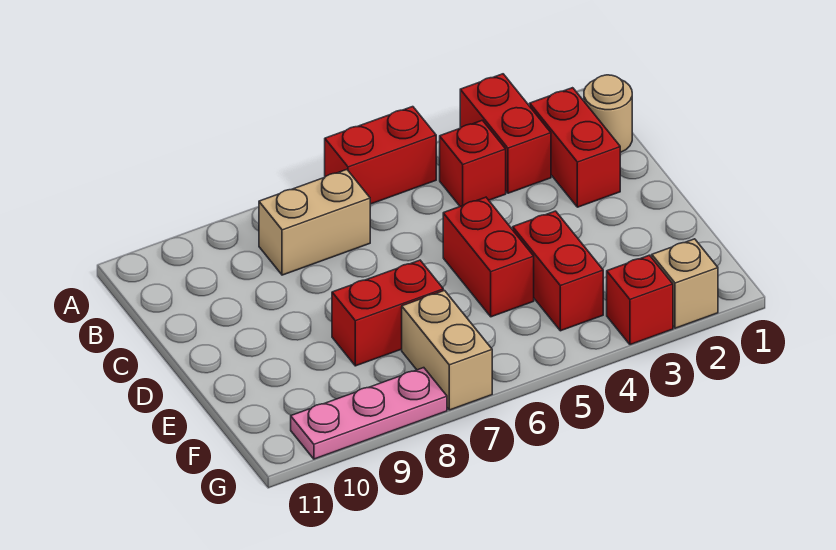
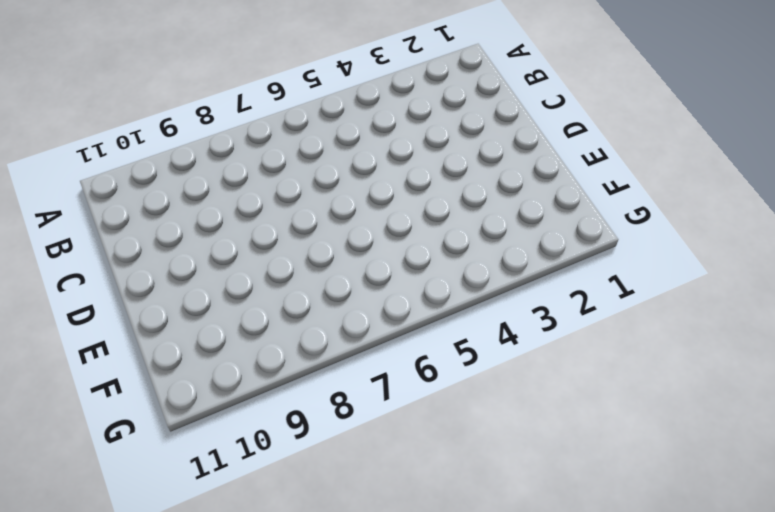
none -> red brick A3:B3 level 1
none -> red brick A5:A6 level 1
none -> tan round brick B1 level 1

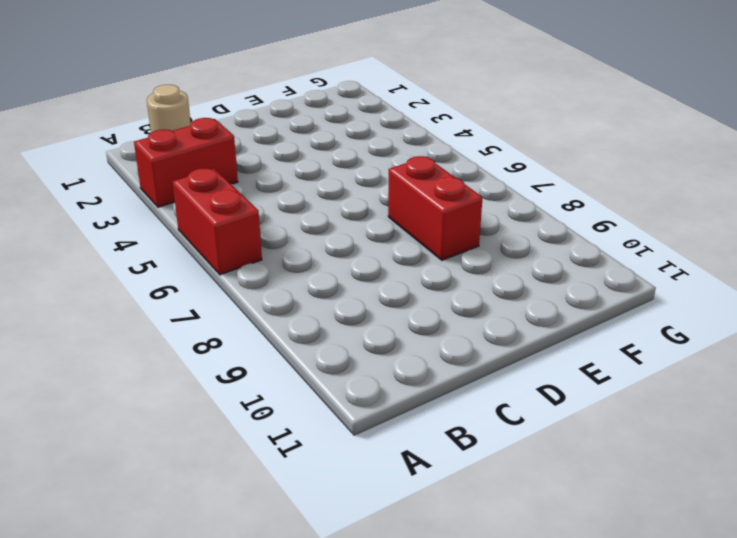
none -> red brick B2:C2 level 1
none -> red brick B4 level 1
none -> tan brick B7:B8 level 1

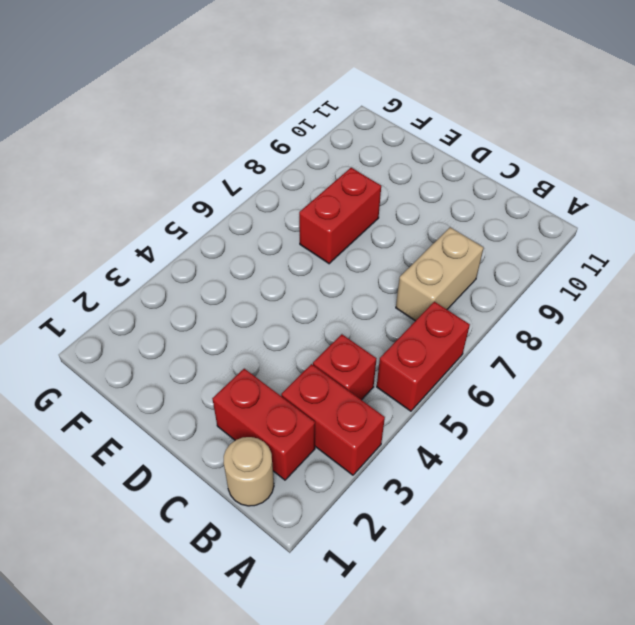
none -> red brick D5:E5 level 1
none -> red brick E4:F4 level 1
none -> tan brick F7:G7 level 1

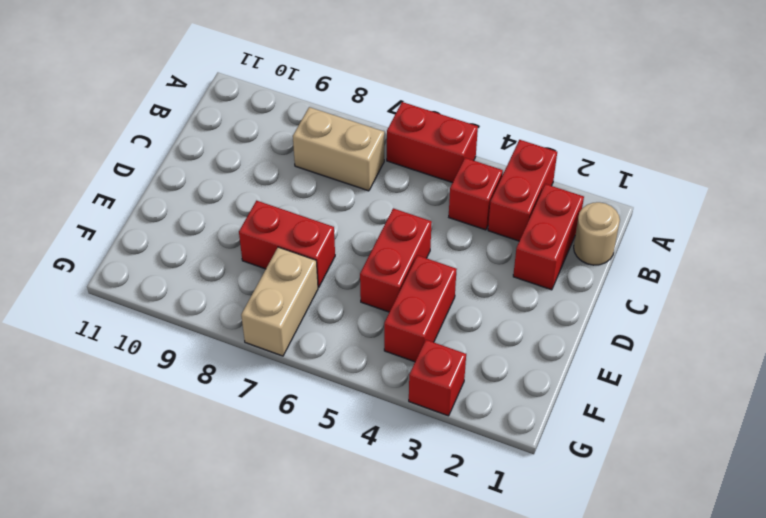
none -> tan brick G2 level 1
none -> pink plate G8:G10 level 1

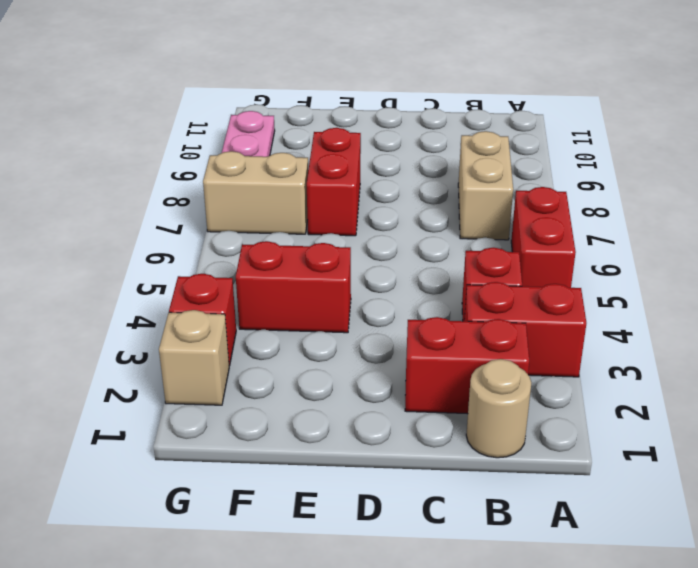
none -> red brick D5:E5 level 1

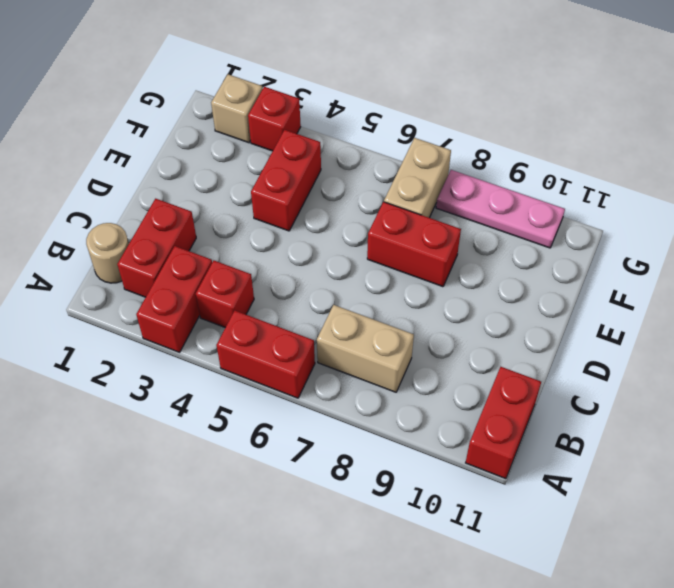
red brick A11:B11 level 1 -> red brick D5:E5 level 1

